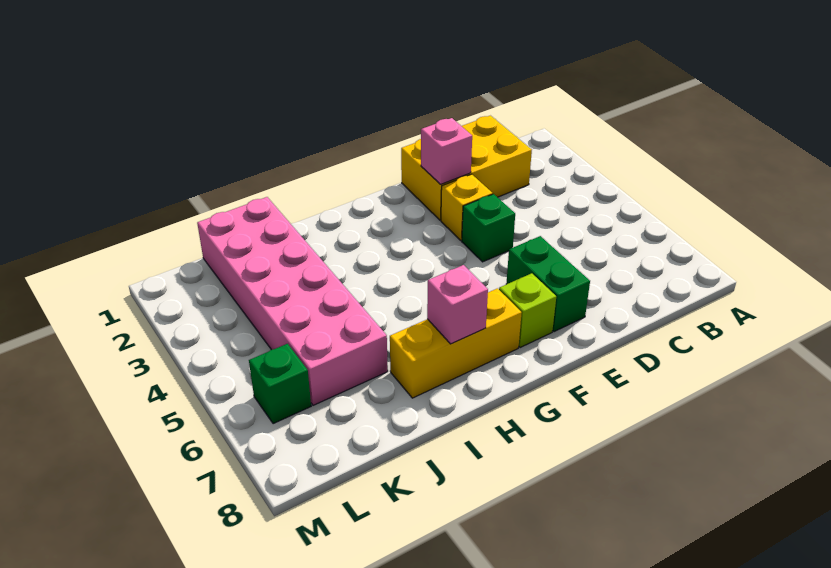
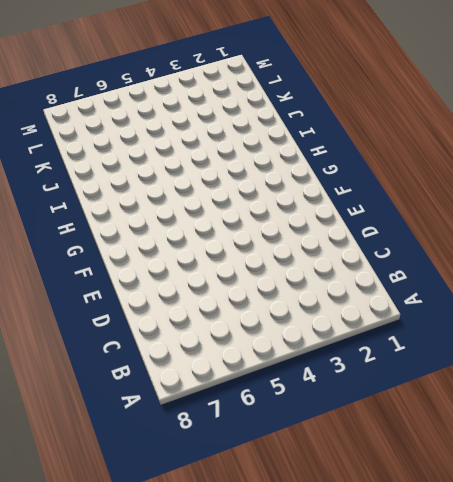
none -> yellow brick C1:E2 level 1
none -> yellow brick E3 level 1

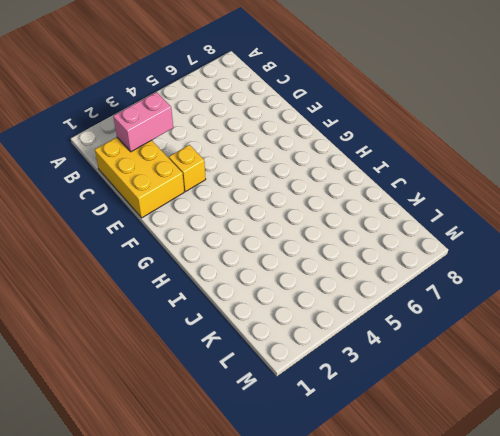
pink brick C2:C3 level 2 -> none
none -> green brick E4 level 1
none -> green brick E6:E7 level 1

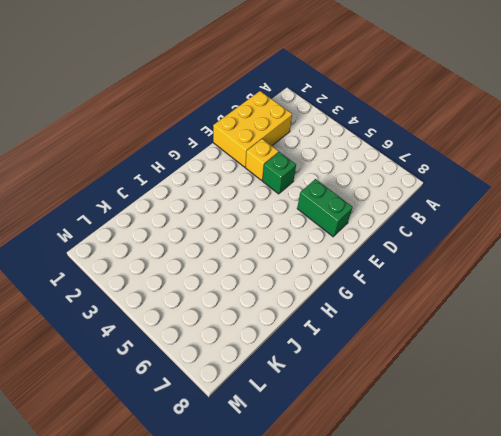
none -> lime brick F7 level 1
none -> yellow brick G7:I7 level 1

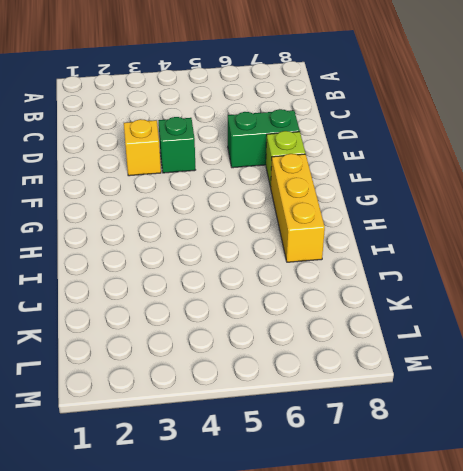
none -> yellow brick C1:E2 level 1
none -> pink brick J1:K6 level 1

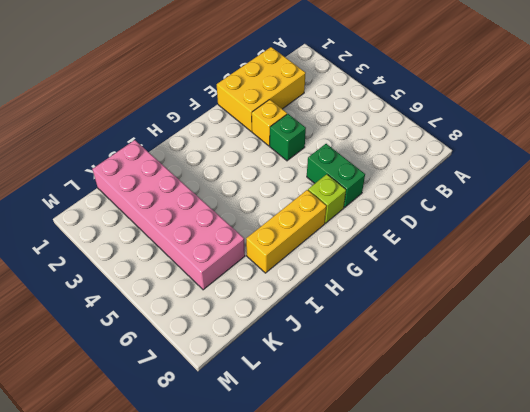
none -> green brick L6 level 1
none -> pink brick E2 level 2

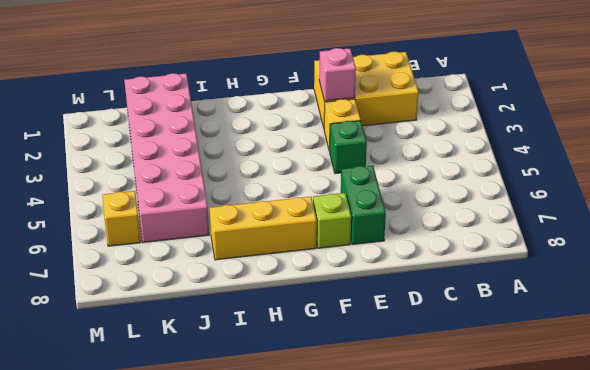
yellow brick L6 level 1 -> green brick L6 level 1
none -> pink brick H7 level 2

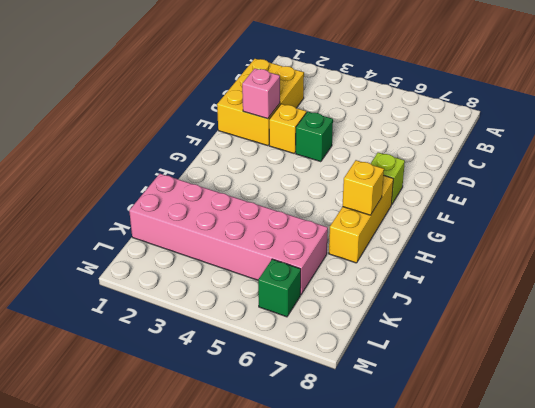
yellow brick H7 level 2 -> pink brick H7 level 2
none -> green brick E6:E7 level 1

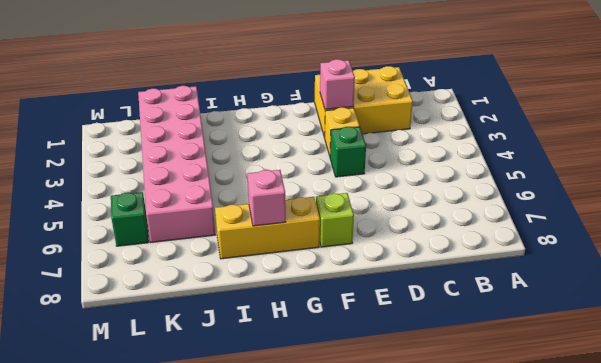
none -> green brick E6:E7 level 1

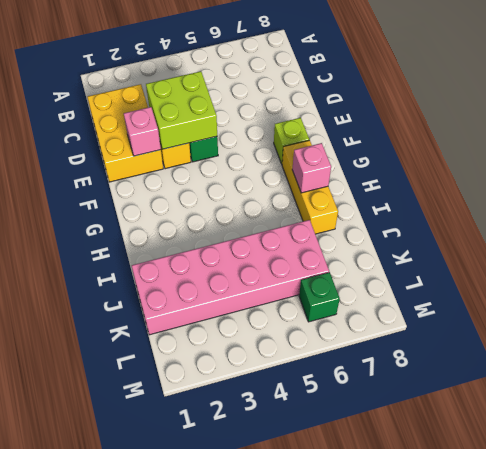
lime brick D3:E4 level 2 -> none
none -> green brick E6:E7 level 1

